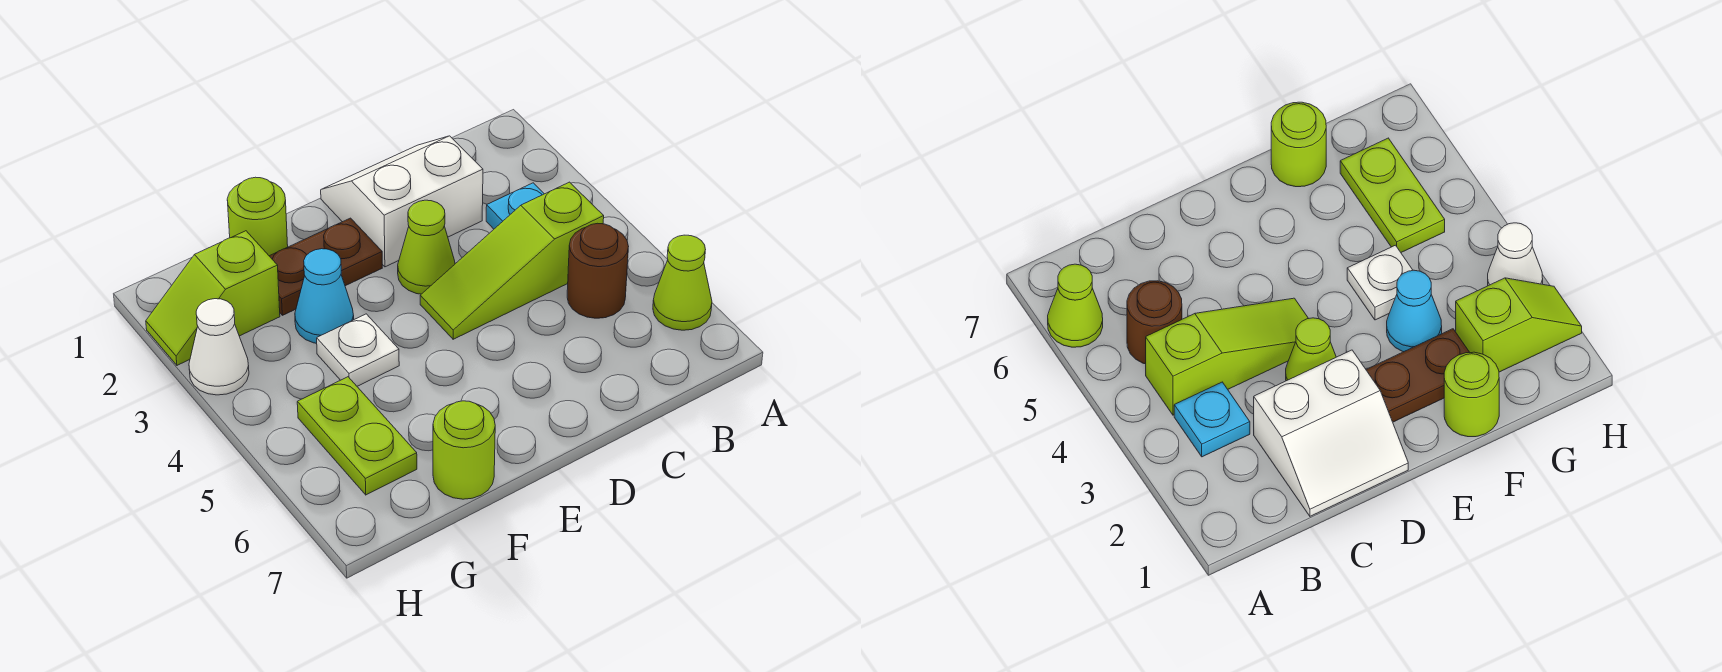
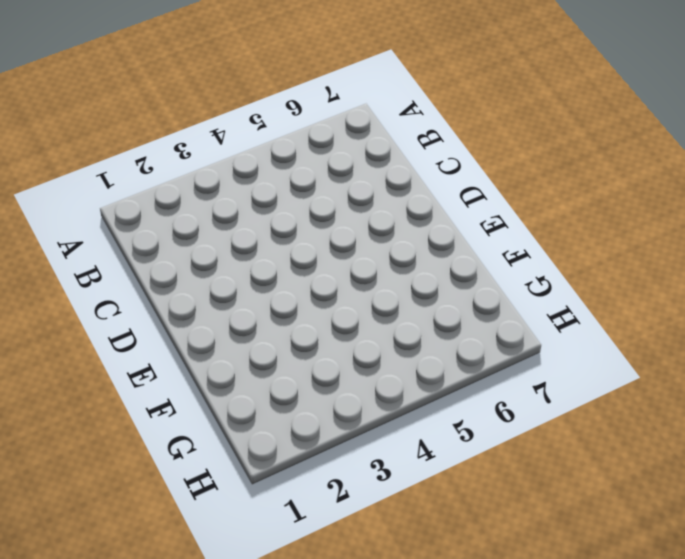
none -> lime cone A6 level 1
none -> cyan plate B3 level 1
none -> lime slope B4:D4 level 1 top B

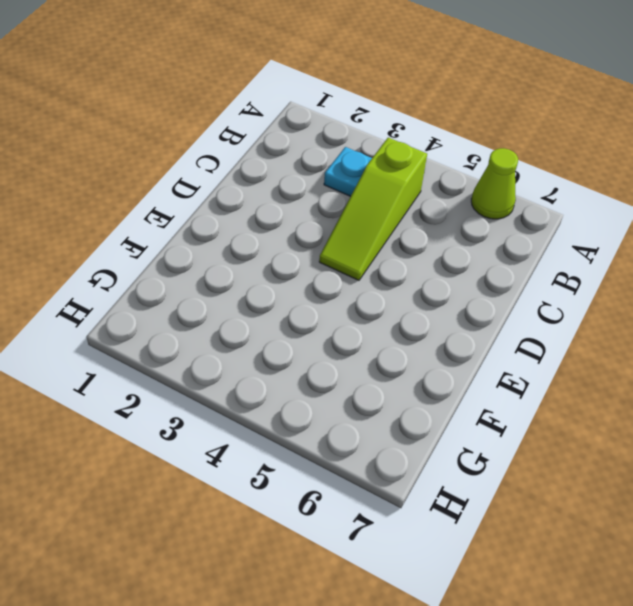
none -> brown round brick B5 level 1
none -> white slope C1:D2 level 1 top 2
none -> lime cone D3 level 1

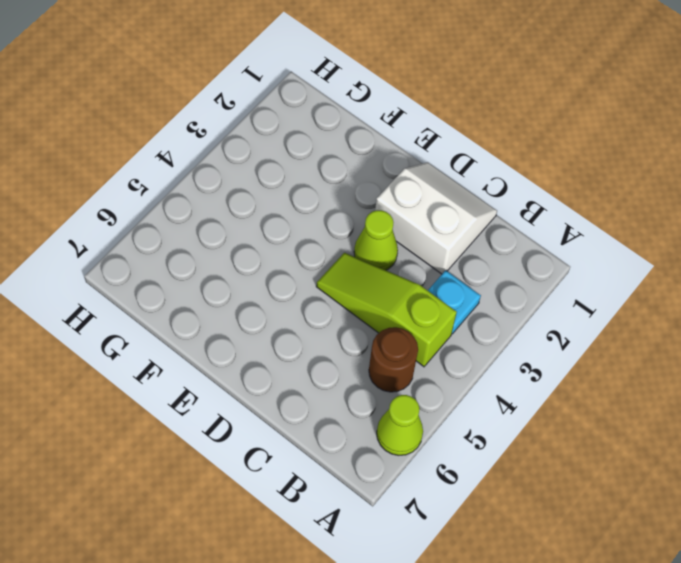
none -> brown plate E2:F2 level 1
none -> lime round brick F1 level 1
none -> cyan cone F3 level 1

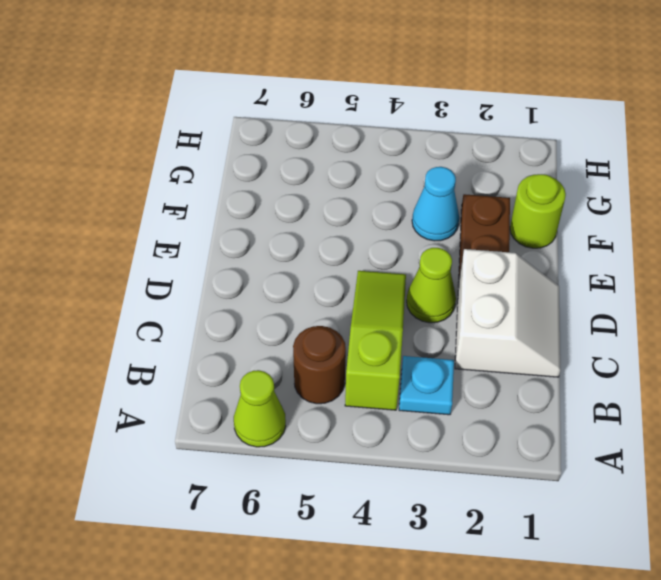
none -> white plate F4 level 1
none -> lime round brick F7 level 1
none -> lime slope G2:H2 level 1 top G

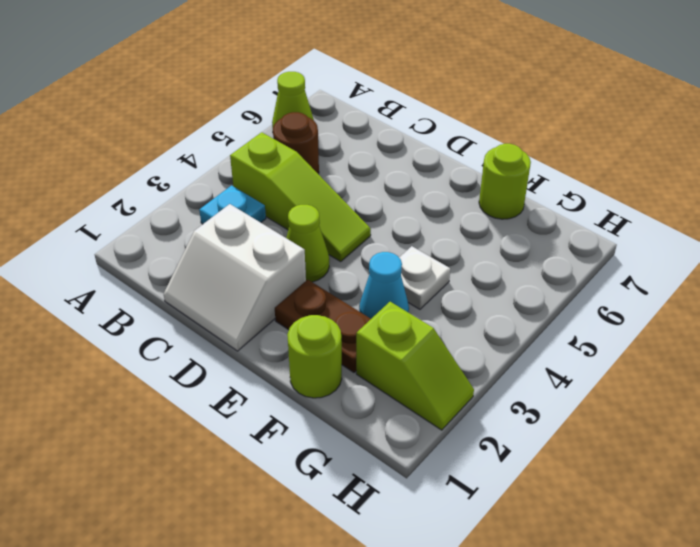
none -> lime plate G5:G6 level 1
none -> white cone H3 level 1

